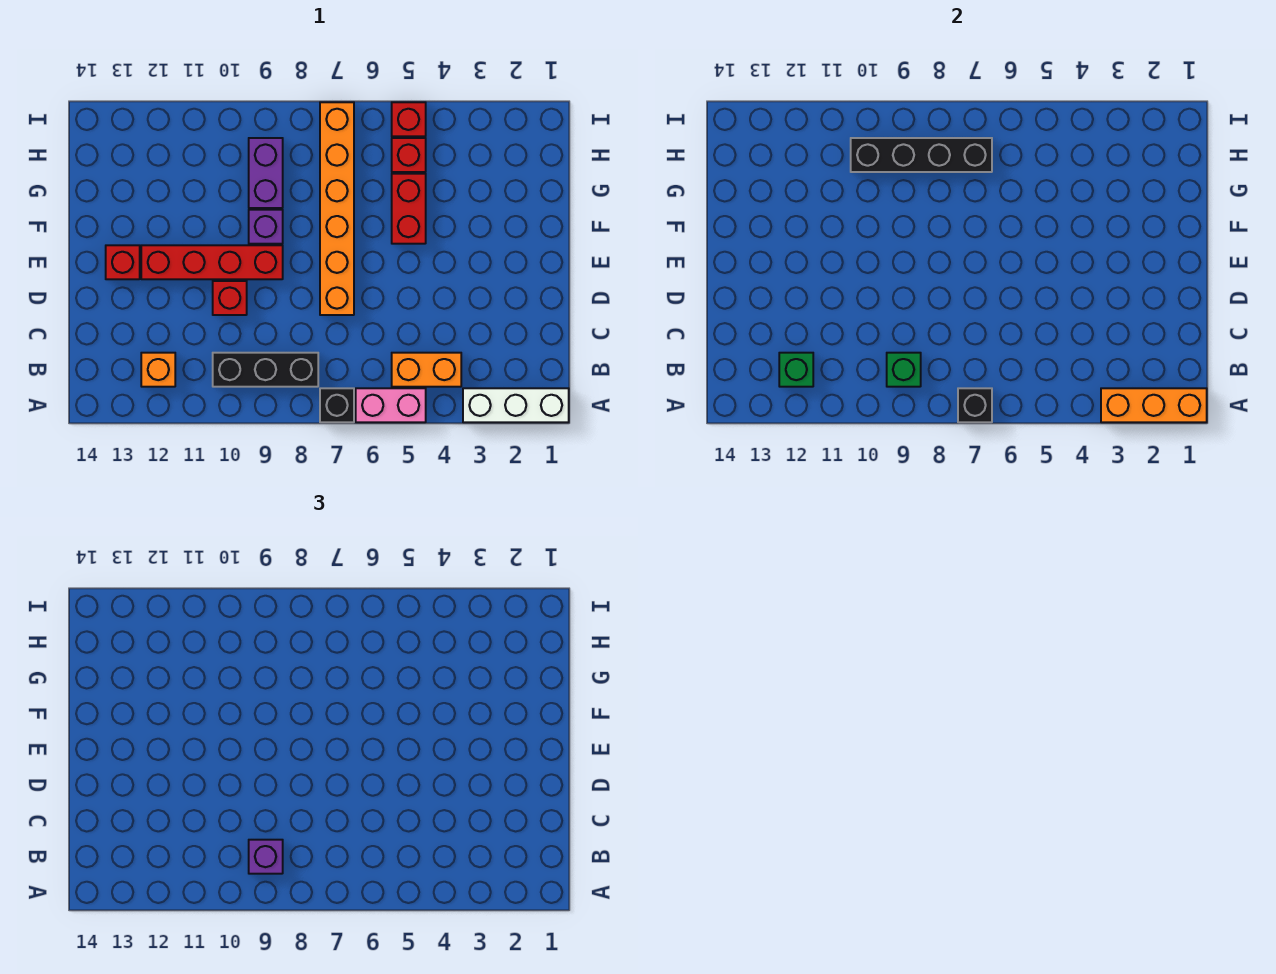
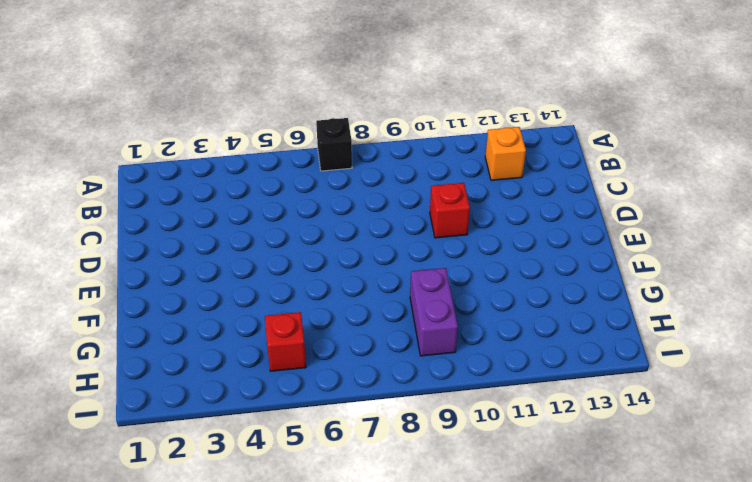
none -> white brick A1:A3 level 1
none -> pink brick A5:A6 level 1
none -> orange brick B4:B5 level 1

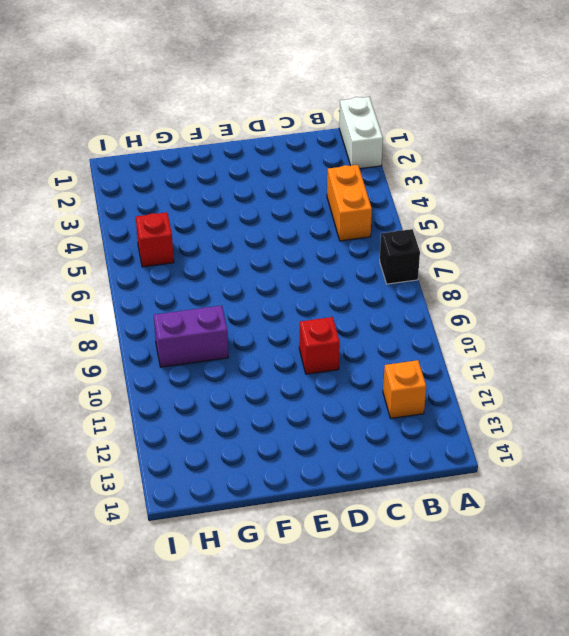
white brick A1:A2 level 1 -> white brick A1:A3 level 1
none -> pink brick A5:A6 level 1
none -> black brick B8:B10 level 1
none -> orange brick D7:I7 level 1

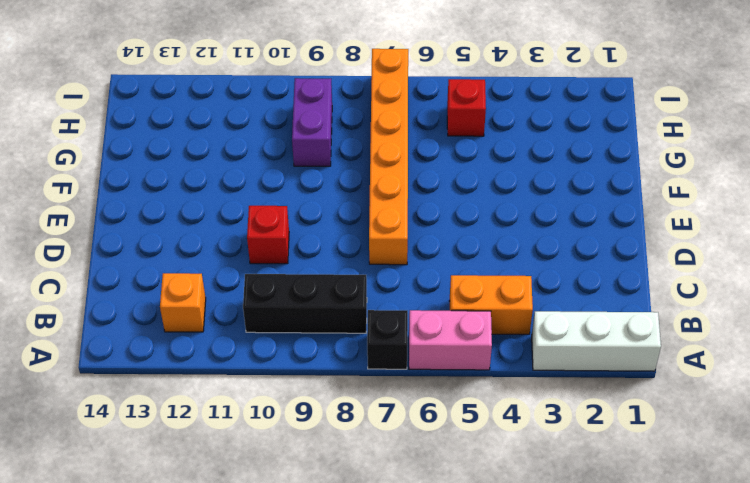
none -> red brick E9:E12 level 1
none -> red brick E13 level 1
none -> red brick F5:G5 level 1

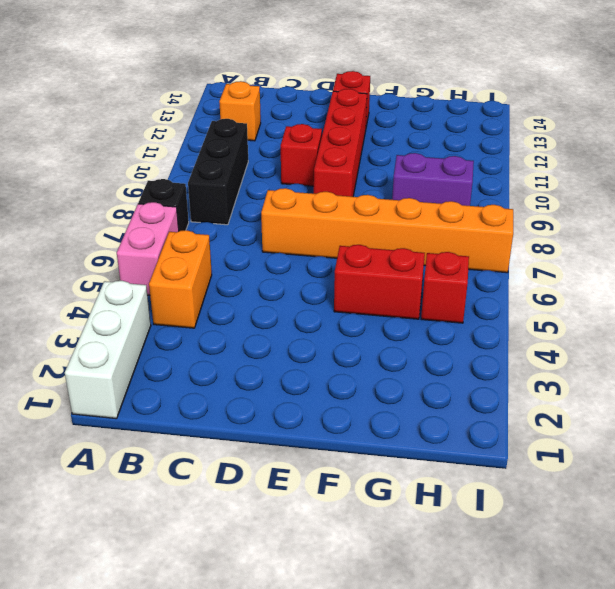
none -> purple brick F9 level 1
none -> red brick I5 level 1
none -> orange brick A1:A3 level 2

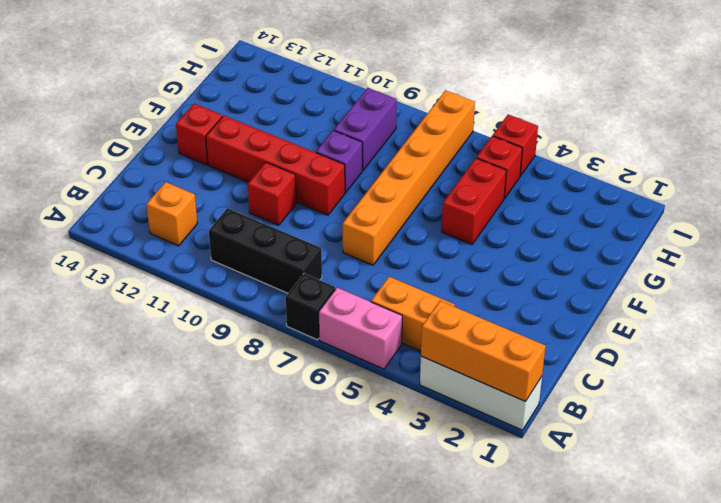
none -> black brick A7 level 2
none -> green brick B9 level 2
none -> green brick B12 level 2

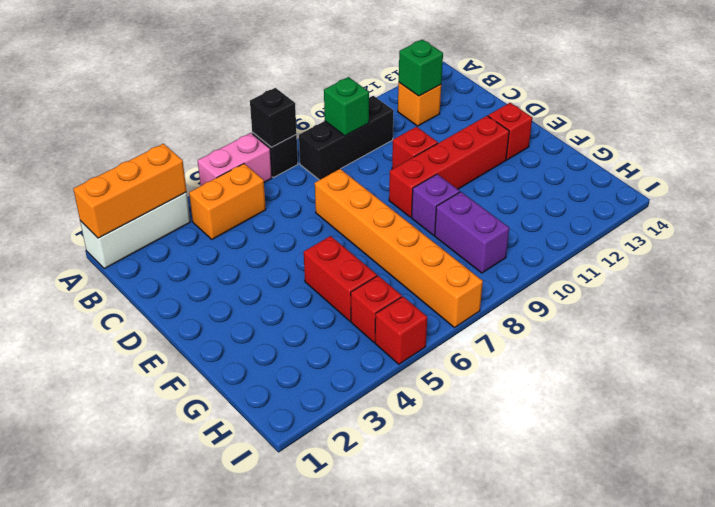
none -> black brick H7:H10 level 2
none -> purple brick B9 level 3

